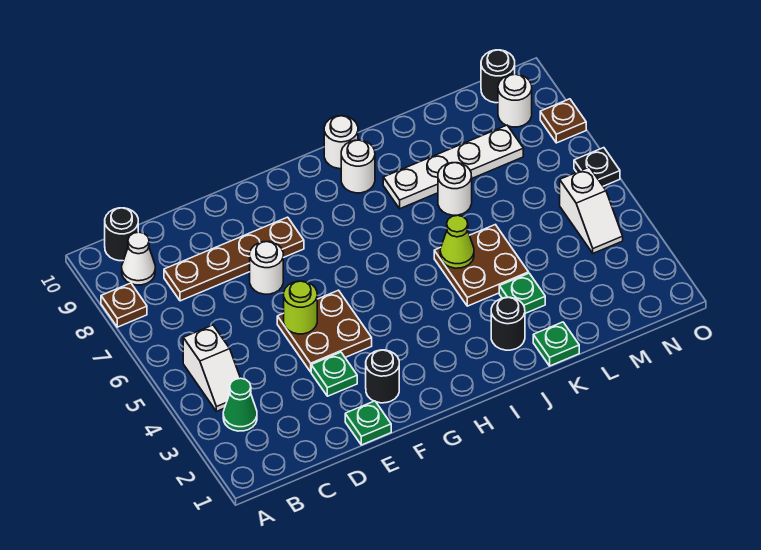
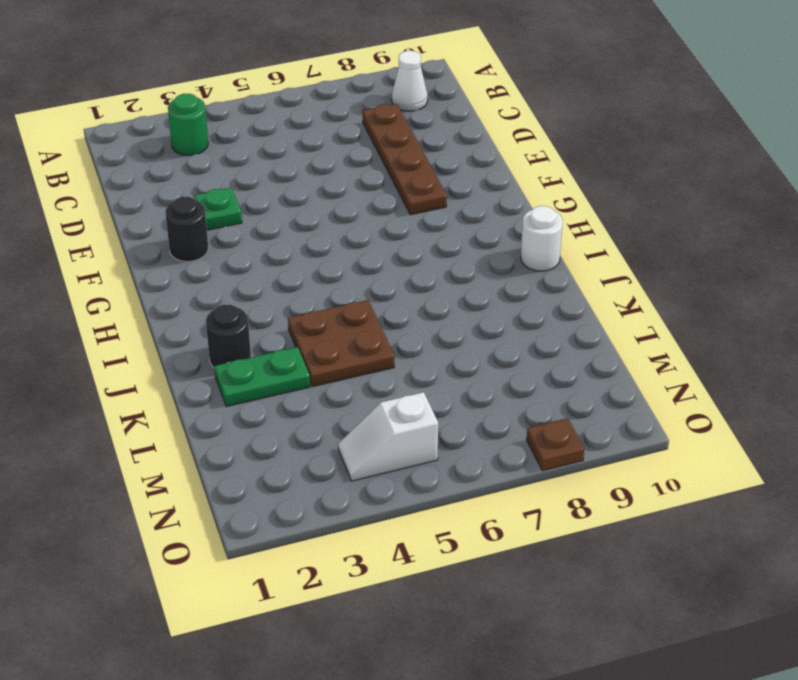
green round brick B3 level 1 -> green cone B3 level 1
green plate K2:K3 level 1 -> green plate K3 level 1
none -> brown plate A8 level 1
none -> white slope B4:B5 level 1 top 5
none -> black round brick B10 level 1

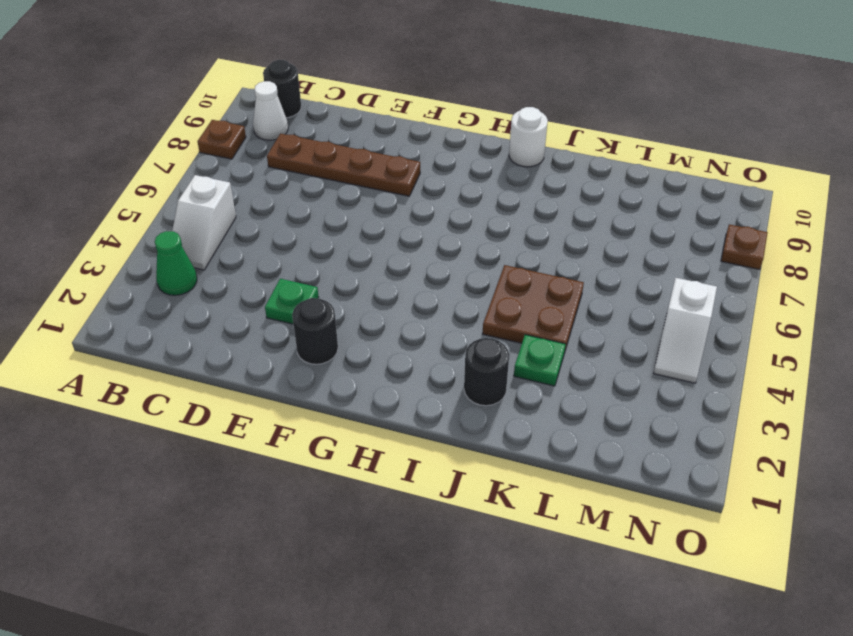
none -> green plate E1 level 1
none -> brown plate E4:F5 level 1
none -> white round brick E7 level 1

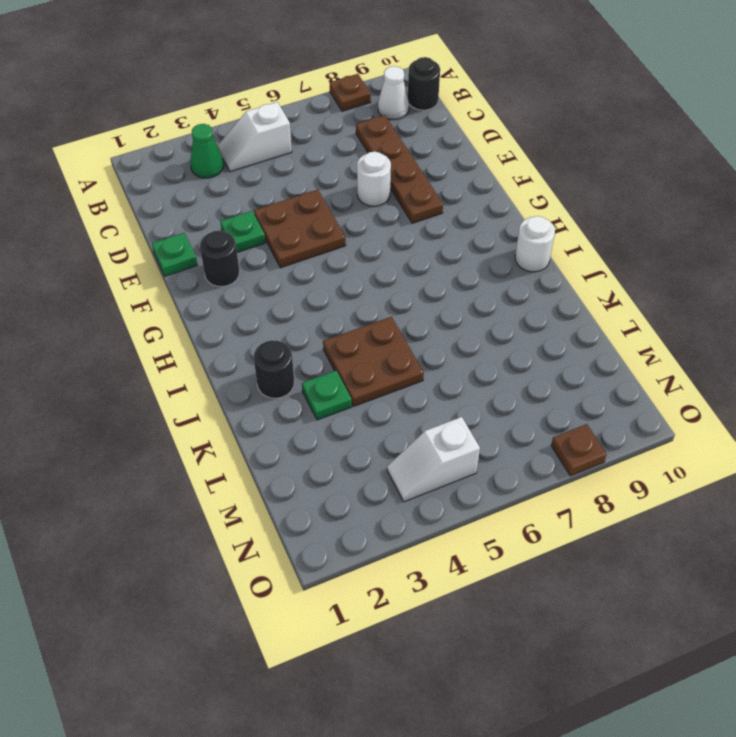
none -> white round brick I9 level 1
none -> white plate J8:M8 level 1
none -> green plate K1 level 1

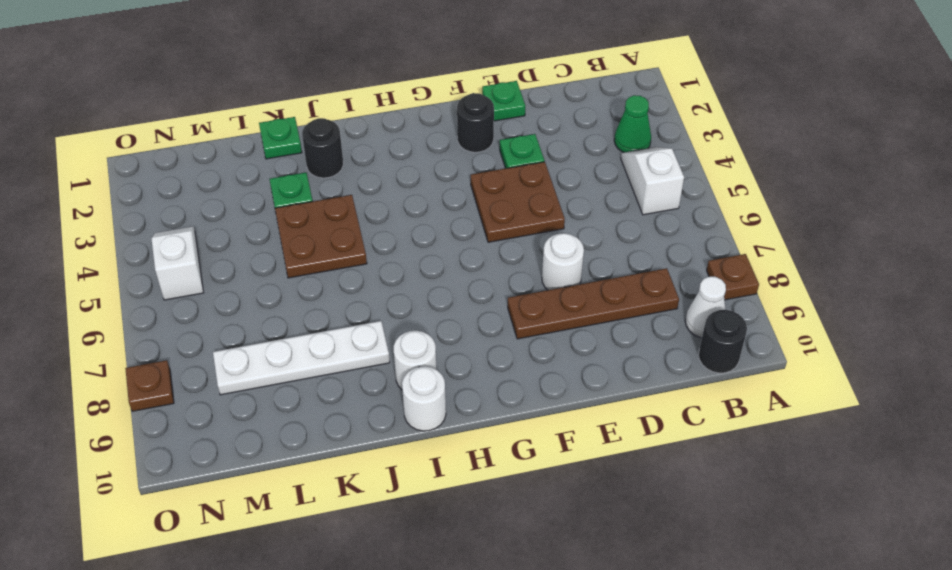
none -> white round brick K7 level 1
none -> white round brick N9 level 1
none -> black round brick N10 level 1

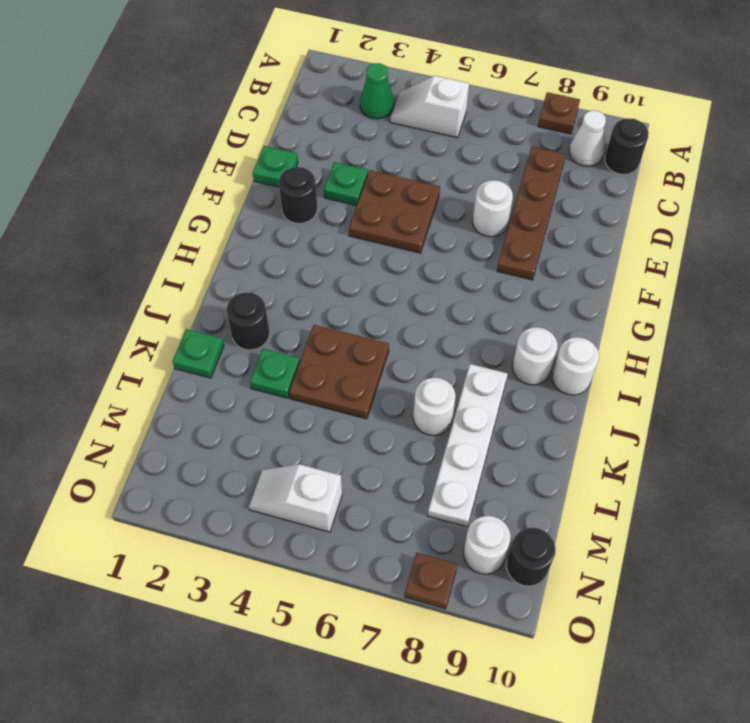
none -> black plate O6 level 1
none -> lime round brick E5 level 2
none -> lime cone J5 level 2

